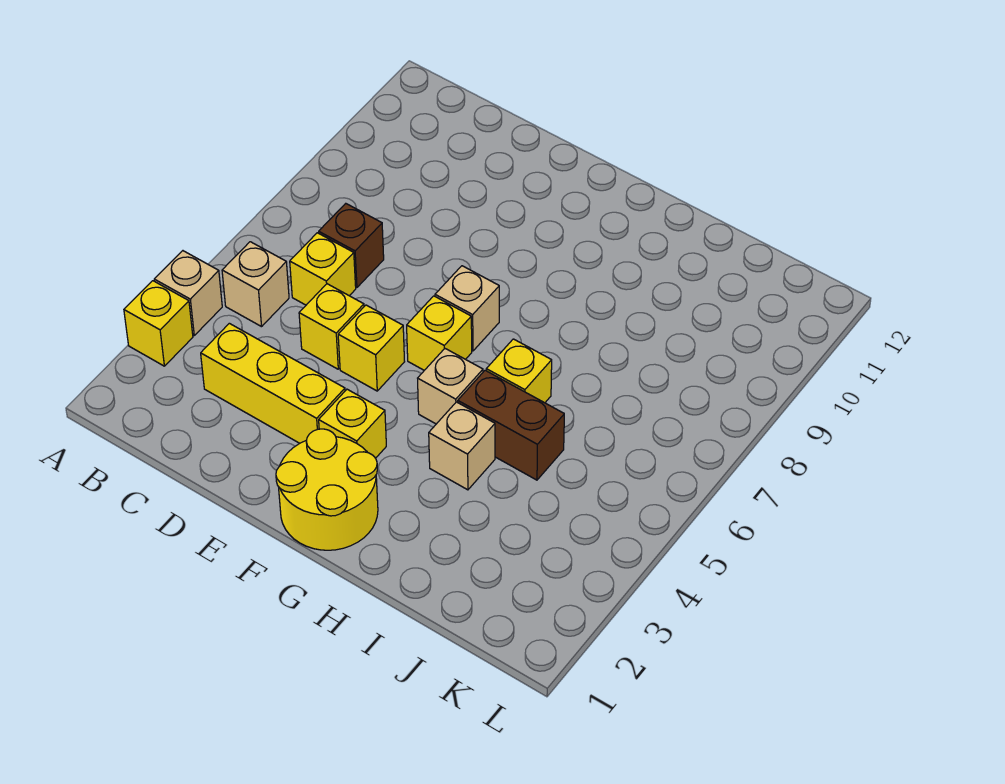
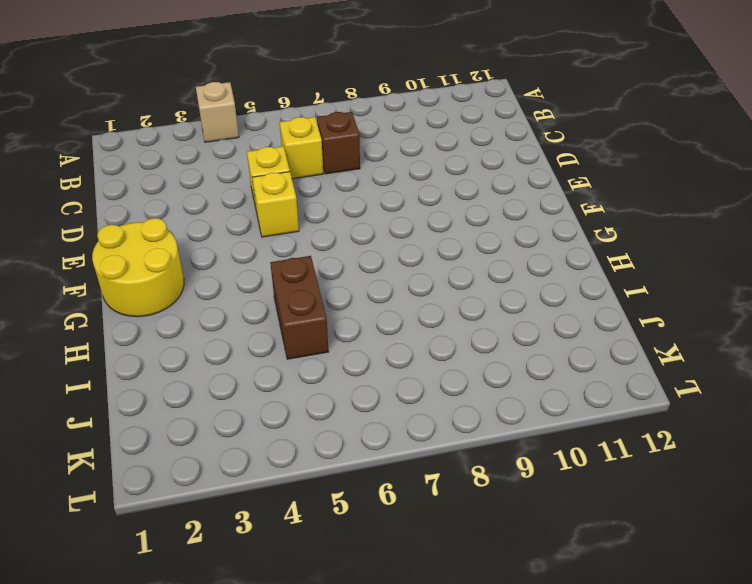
none -> yellow brick A3 level 1
none -> tan brick B5 level 1
none -> yellow brick C3:E3 level 1

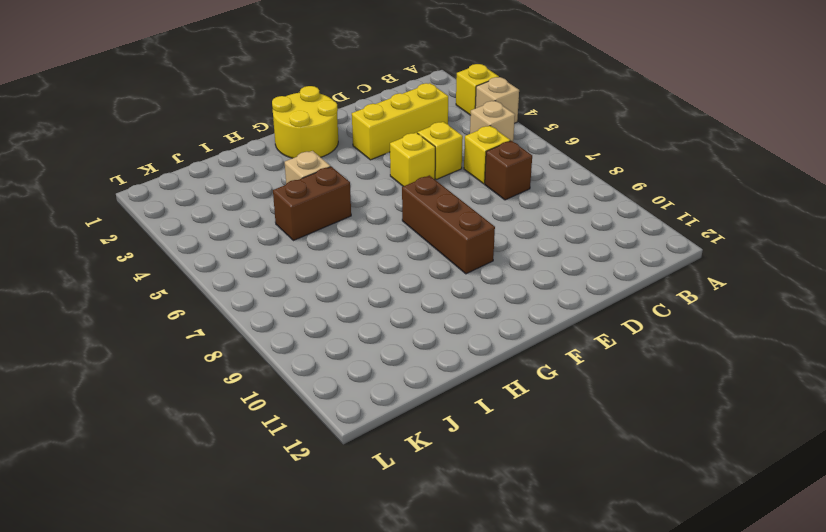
brown brick F7:F9 level 1 -> tan brick F7 level 1
none -> yellow brick F3 level 1
none -> yellow brick F6 level 1
none -> tan brick G5 level 1

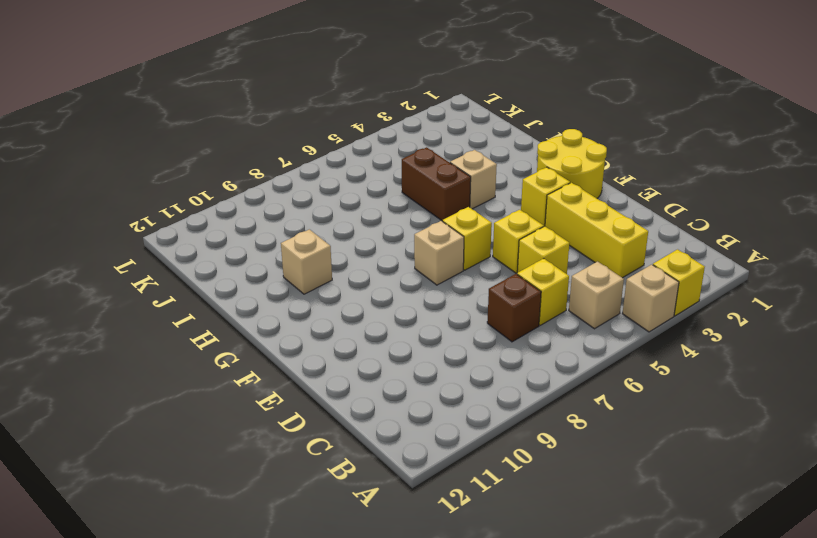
tan brick H10 level 1 -> tan brick G5 level 1
none -> yellow brick H6 level 1

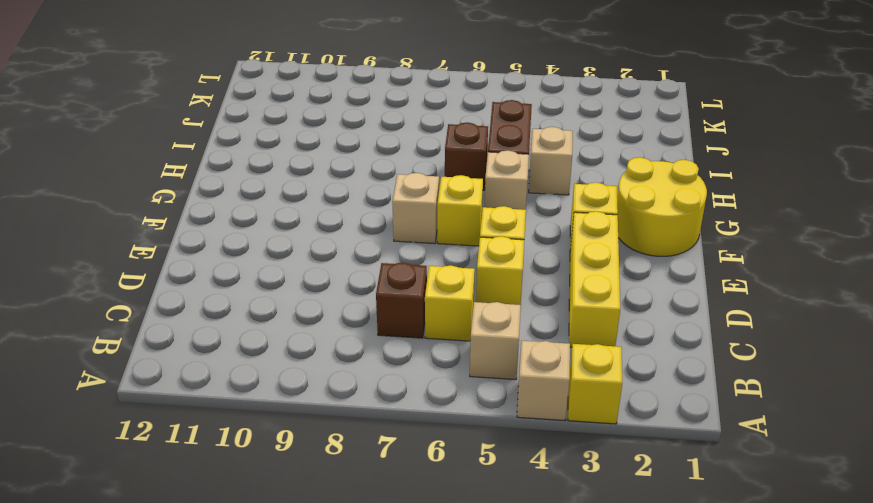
brown brick H6 level 1 -> yellow brick H6 level 1

